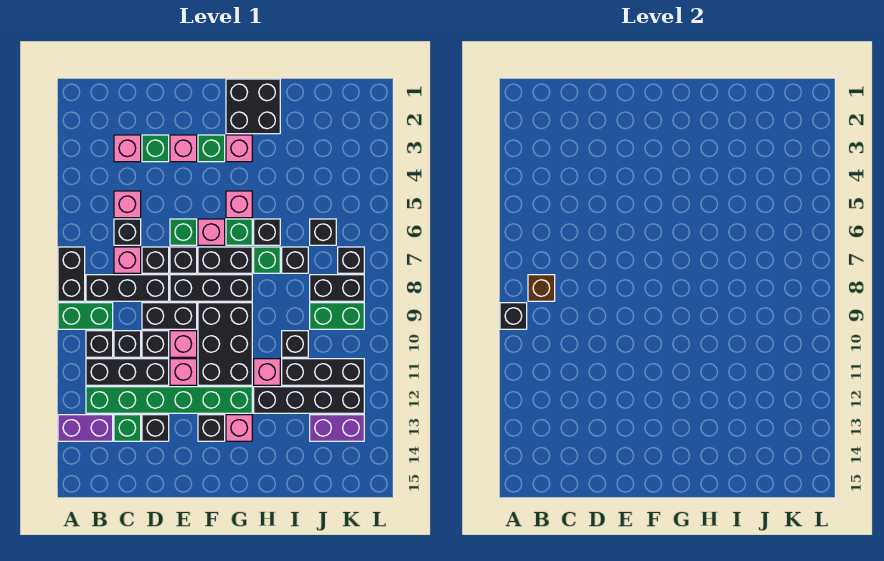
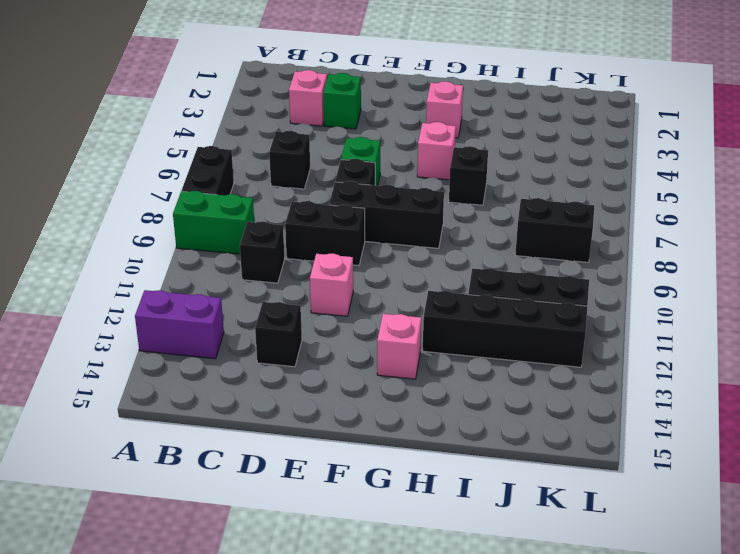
none -> black brick B8:D8 level 1
none -> black brick B10 level 1
none -> black brick B11:D11 level 1
none -> green brick B12:G12 level 1

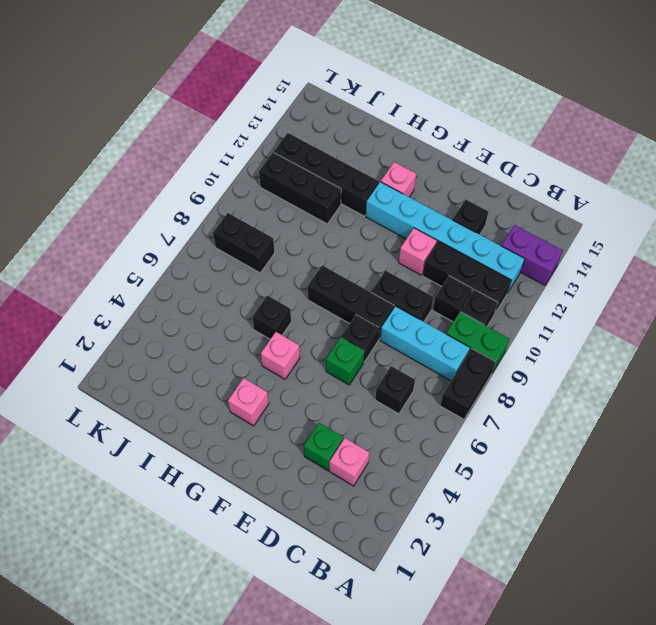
cyan brick B8:D8 level 1 -> black brick B8:D8 level 1
cyan brick B12:G12 level 1 -> green brick B12:G12 level 1
none -> pink brick C5 level 1
none -> pink brick C7 level 1
none -> green brick C13 level 1
none -> black brick D7 level 1

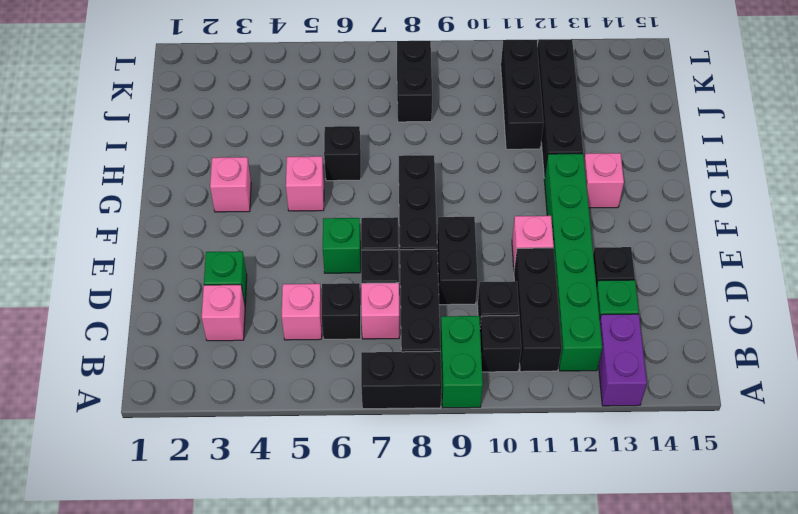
none -> black brick D10 level 1
none -> pink brick E3 level 1
none -> pink brick E10 level 1
none -> green brick F3 level 1

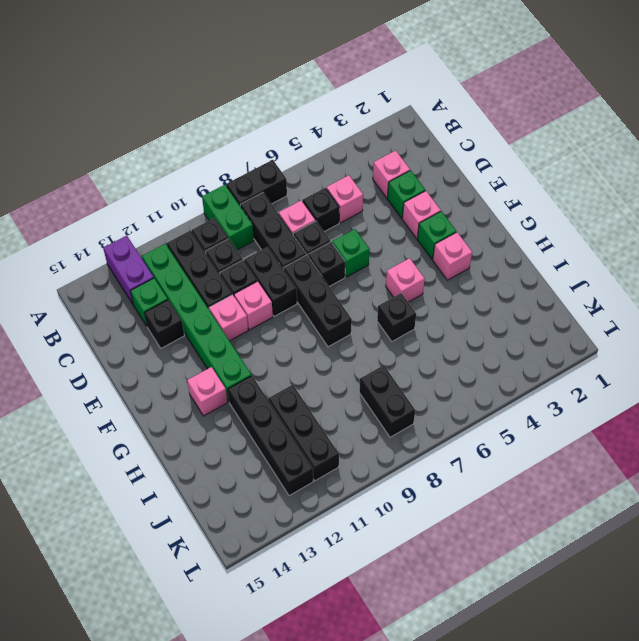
none -> pink brick F6 level 1
none -> black brick F7:G7 level 1
none -> black brick F9:G11 level 1
none -> black brick F13 level 1

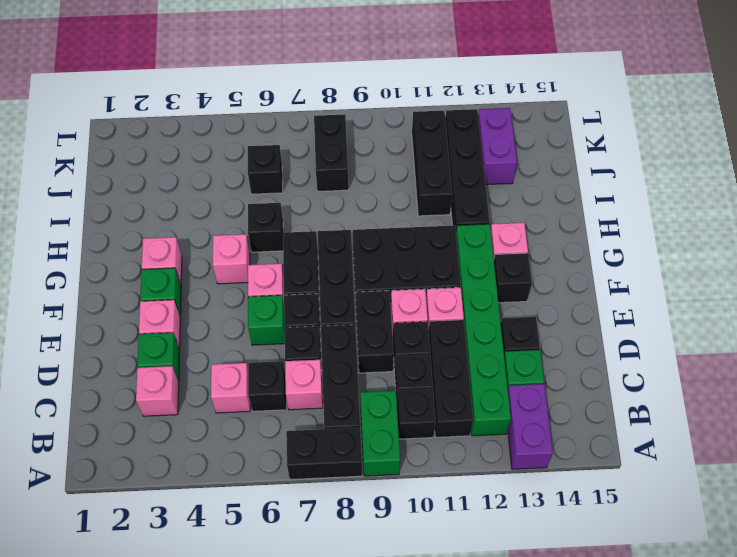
none -> black brick G1:H2 level 1
none -> green brick G6 level 1
none -> green brick H7 level 1
none -> pink brick H11 level 1

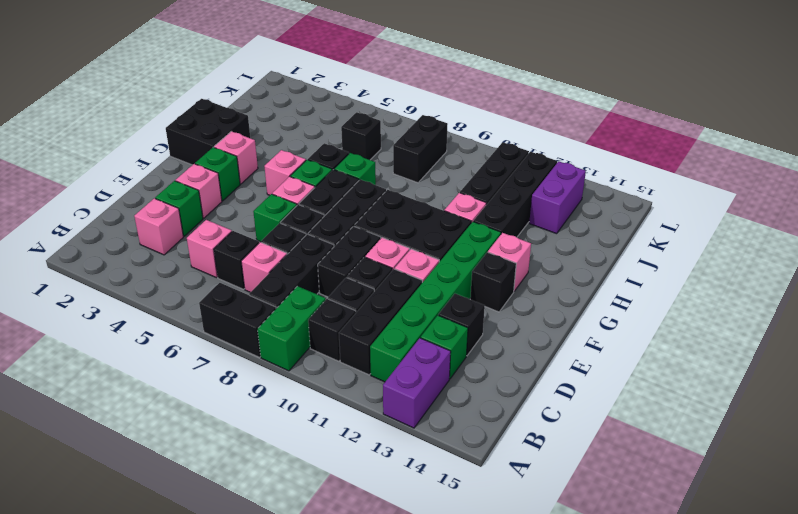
none -> black brick I7 level 1
none -> black brick I10 level 1
none -> green brick J9:K9 level 1
none -> black brick K7 level 1

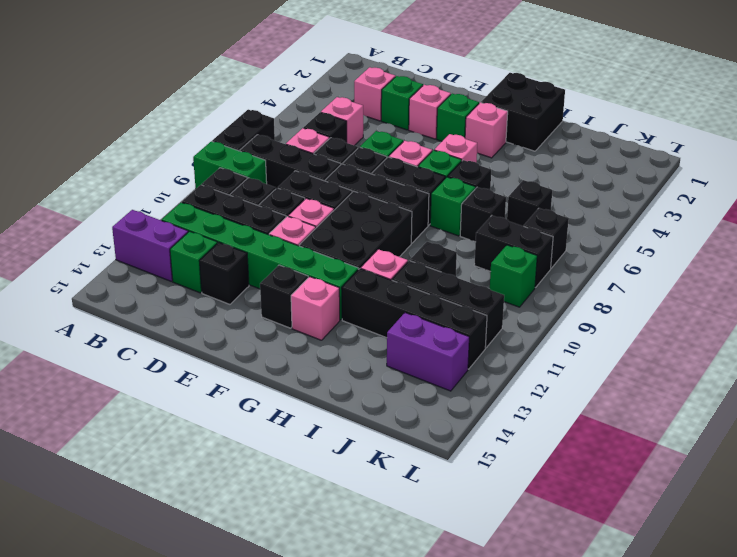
green brick K9 level 1 -> green brick J9:K9 level 1
none -> black brick A9 level 2
none -> brown brick B8 level 2

